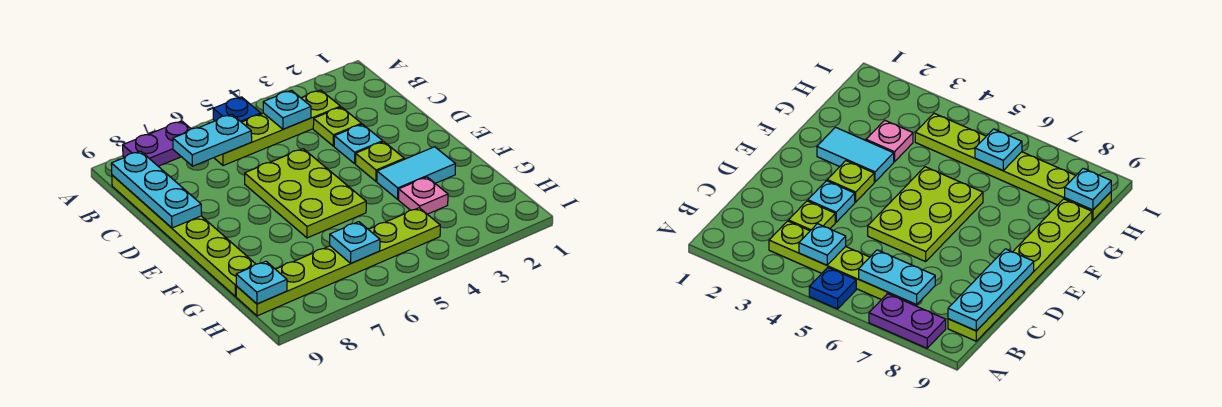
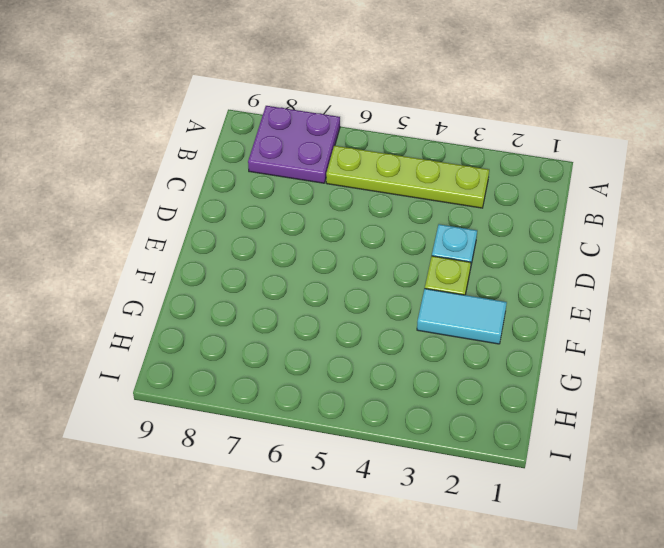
purple plate A7:B8 level 1 -> purple plate A7:A8 level 1
none -> blue plate A5 level 1
none -> lime plate B9:G9 level 1
none -> lime plate C3 level 1

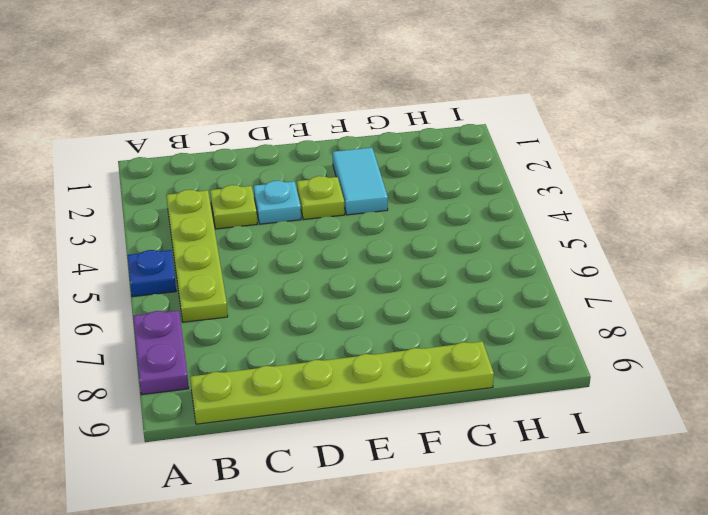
none -> lime plate D5:F6 level 1
none -> pink plate G3 level 1
none -> lime plate H4:H9 level 1

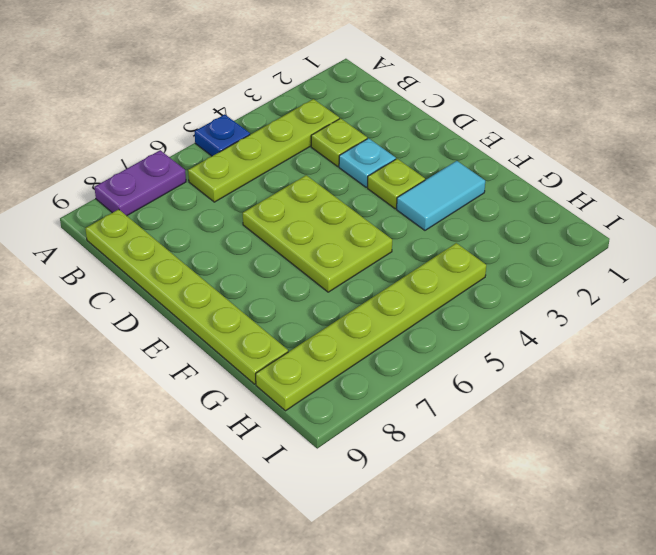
none -> pink plate G3 level 1
none -> cyan plate B4 level 2
none -> cyan plate B6:B7 level 2

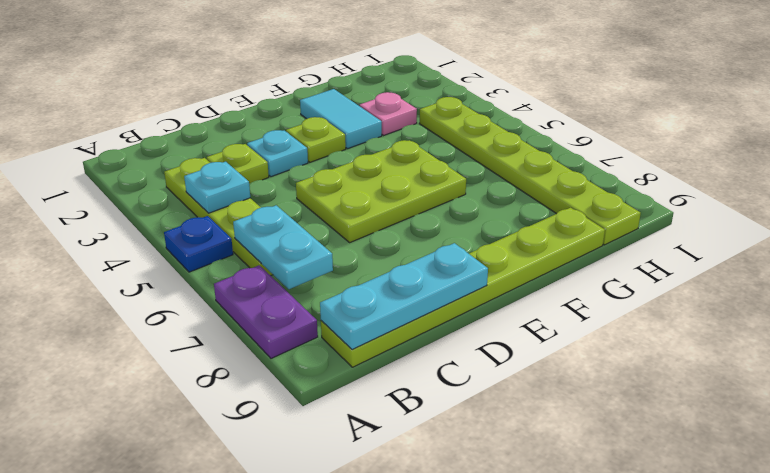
none -> cyan plate H6 level 2
none -> cyan plate H9 level 2

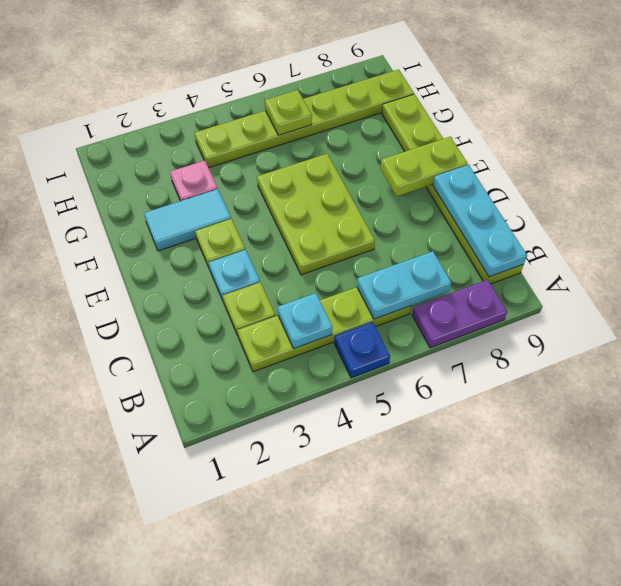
lime plate E8:E9 level 2 -> none
lime plate H6 level 2 -> cyan plate H6 level 2
none -> cyan plate H9 level 2

